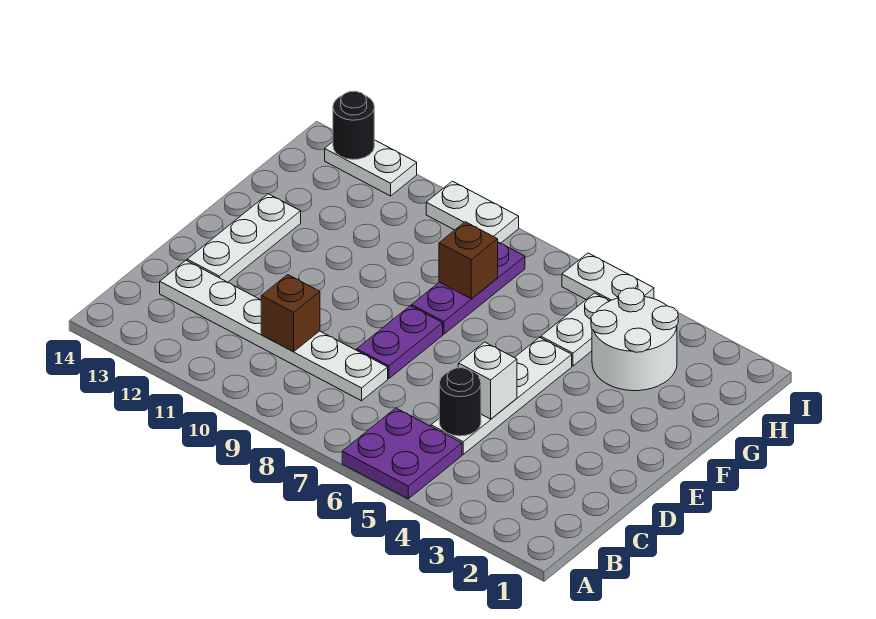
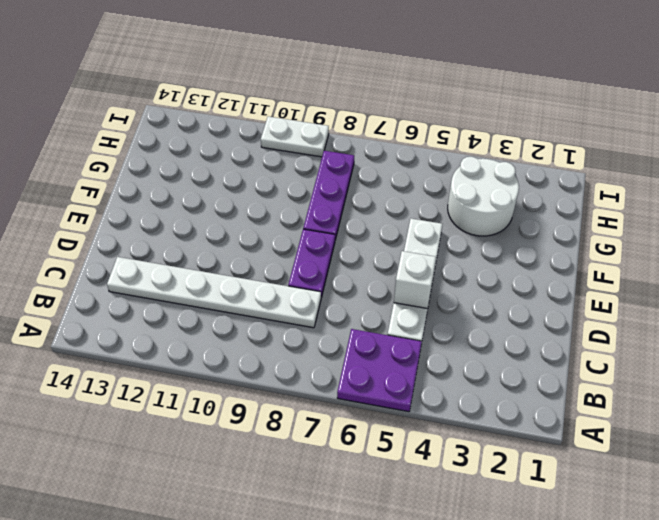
none -> white plate D13:F13 level 1
none -> white plate G5:H5 level 1
none -> white plate I5:I6 level 1

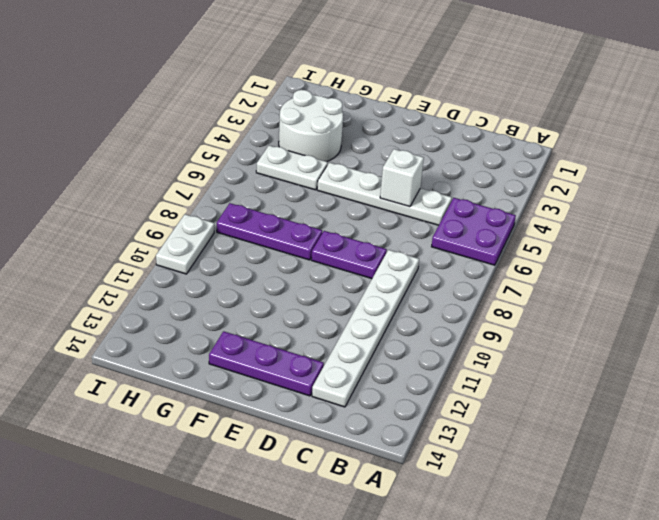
purple plate D13:F13 level 1 -> white plate D13:F13 level 1
none -> white plate I5:I6 level 1
none -> white plate I12:I13 level 1
none -> black round brick C5 level 2

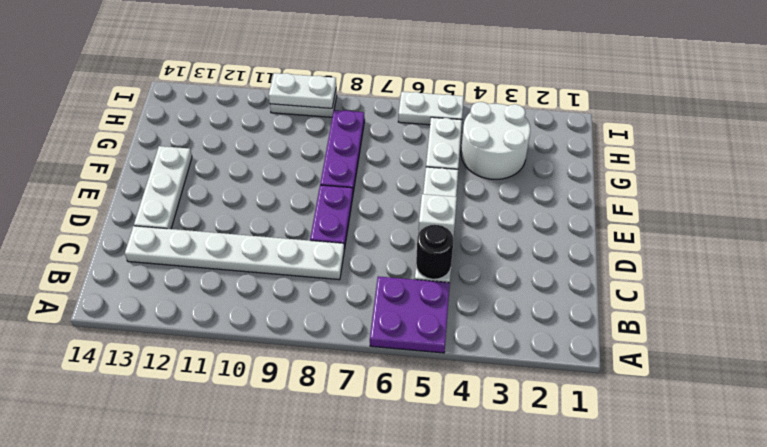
white plate I9:I10 level 2 -> white plate I12:I13 level 1
none -> brown brick C10 level 2
none -> brown brick G8 level 2
none -> black round brick I13 level 2

